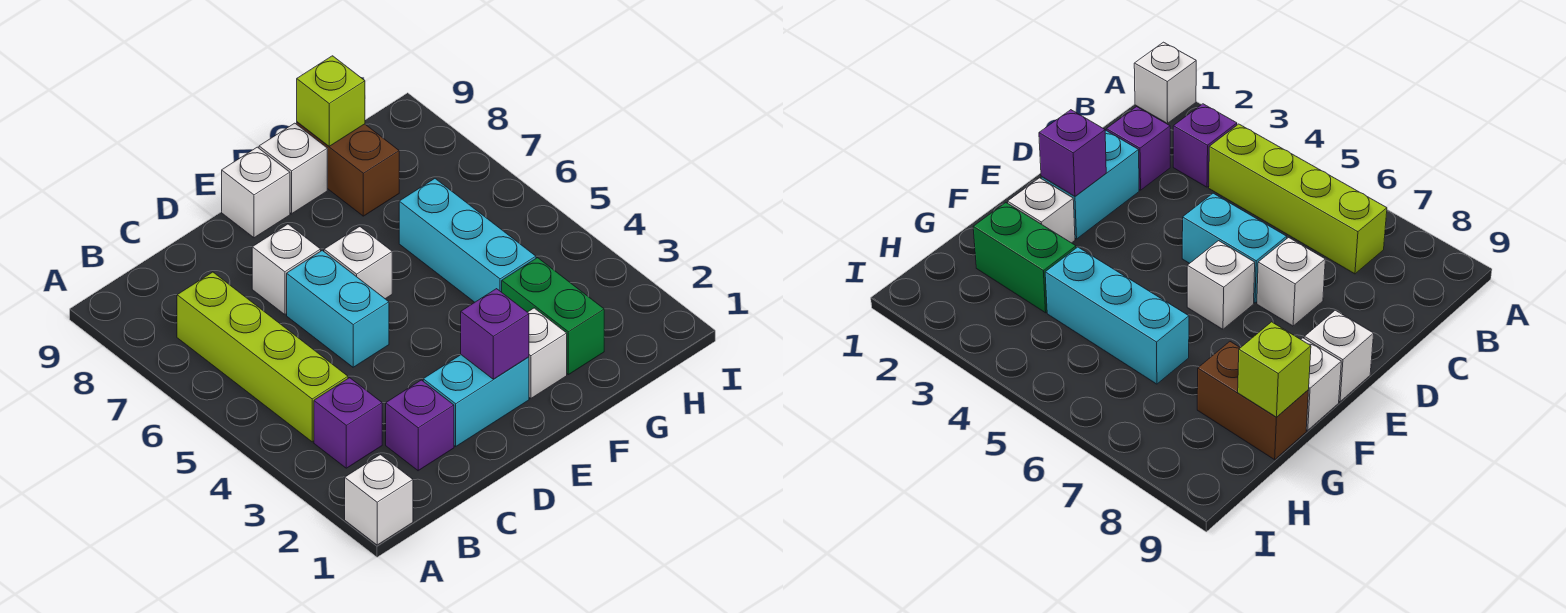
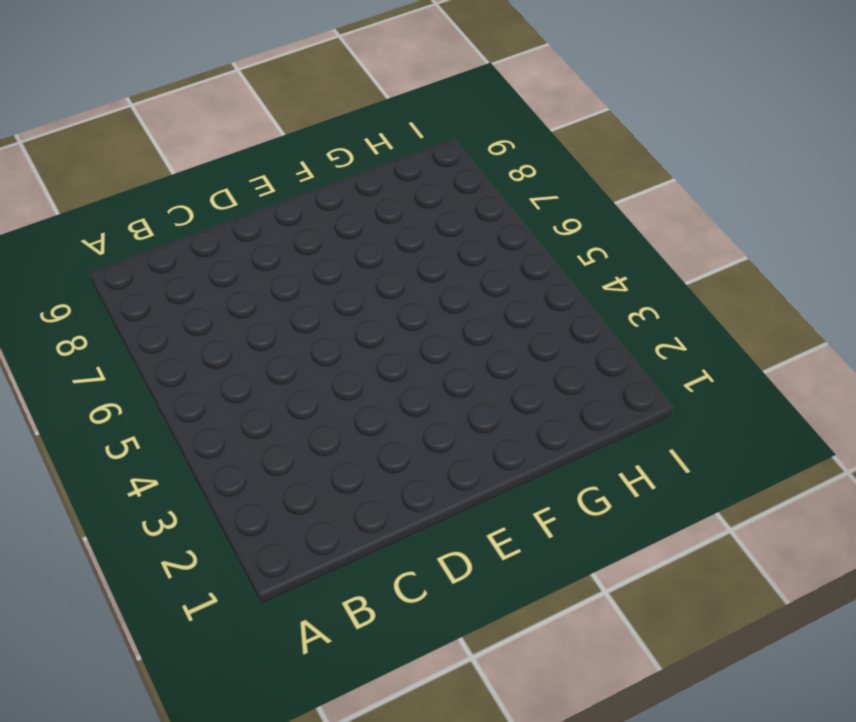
none -> white brick A1 level 1
none -> purple brick B3 level 1
none -> lime brick B4:B7 level 1

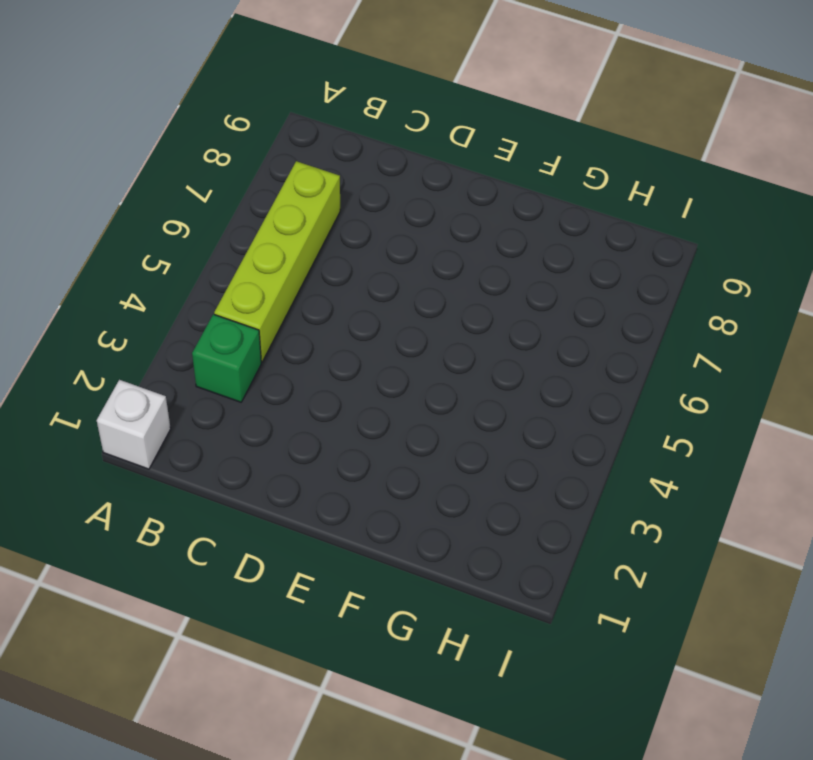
green brick B3 level 1 -> purple brick B3 level 1
none -> purple brick C2 level 1
none -> cyan brick D2:E2 level 1
none -> cyan brick D5:D6 level 1

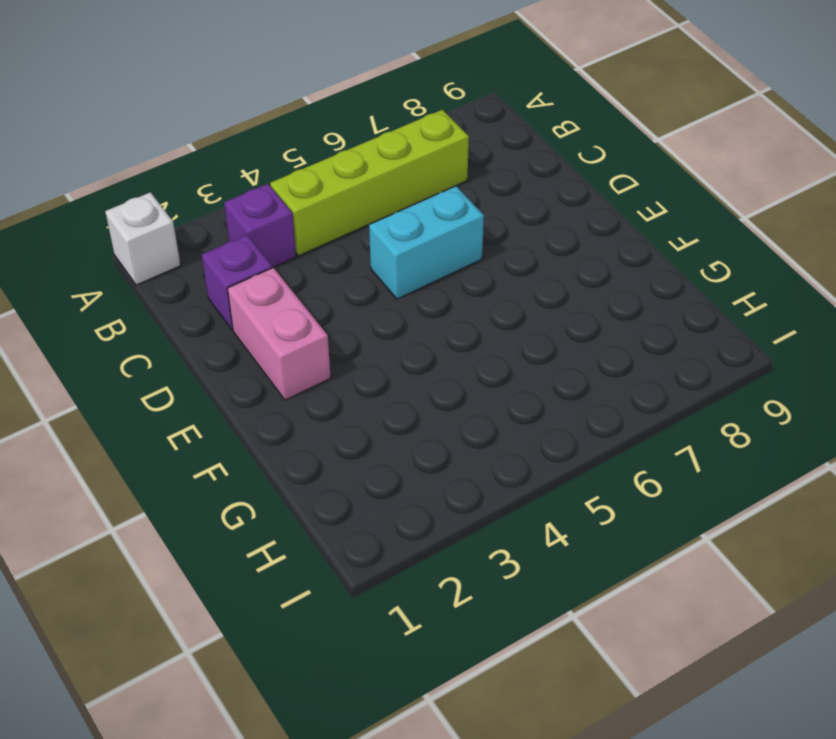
pink brick D2:E2 level 1 -> cyan brick D2:E2 level 1
none -> white brick D7 level 1
none -> white brick E6 level 1
none -> white brick E9 level 1

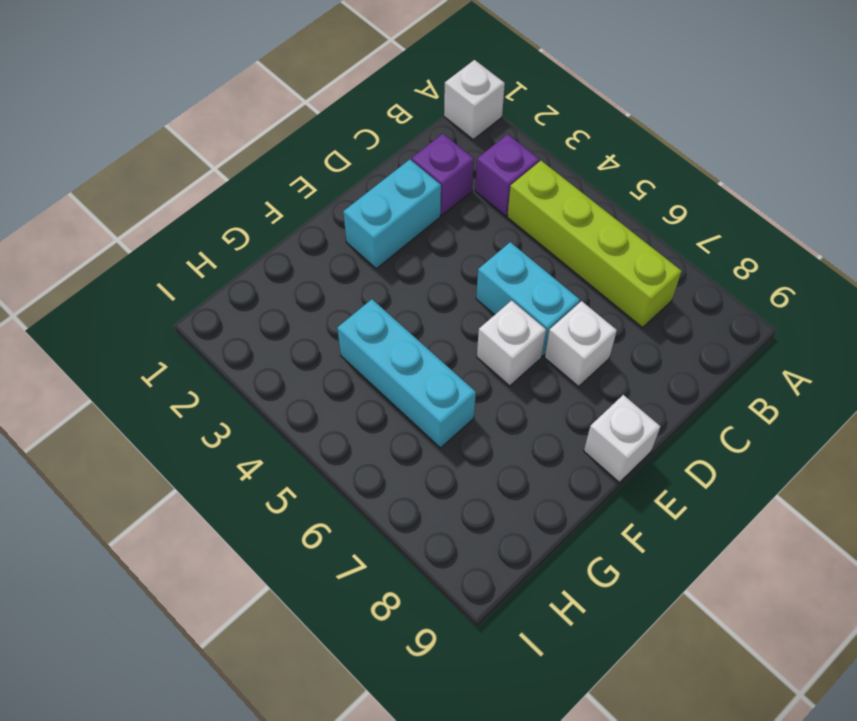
none -> white brick F2 level 1
none -> white brick F9 level 1
none -> green brick G2:G3 level 1

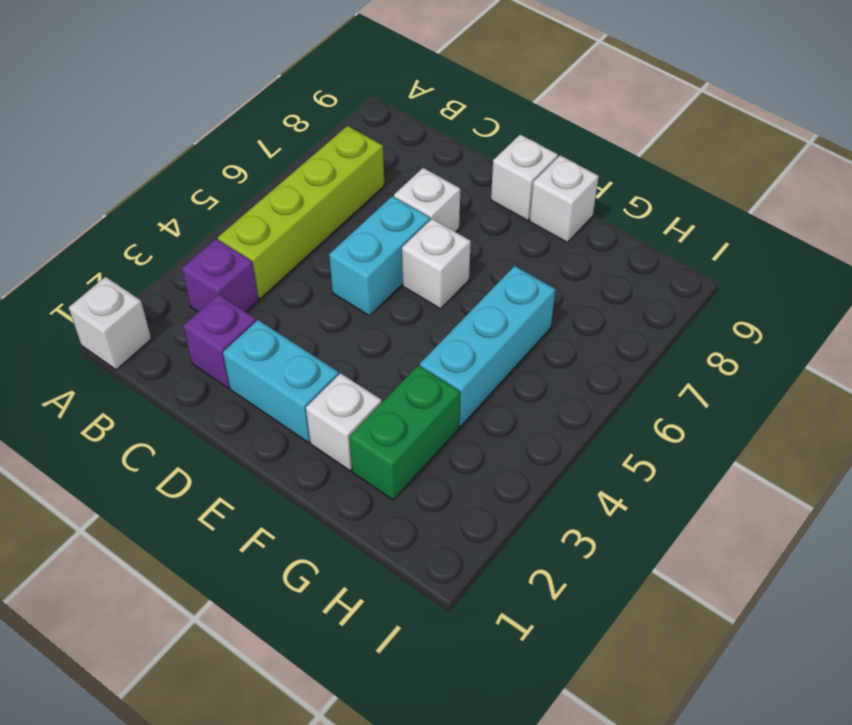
none -> brown brick G8:G9 level 1
none -> purple brick E2 level 2
none -> lime brick G9 level 2

